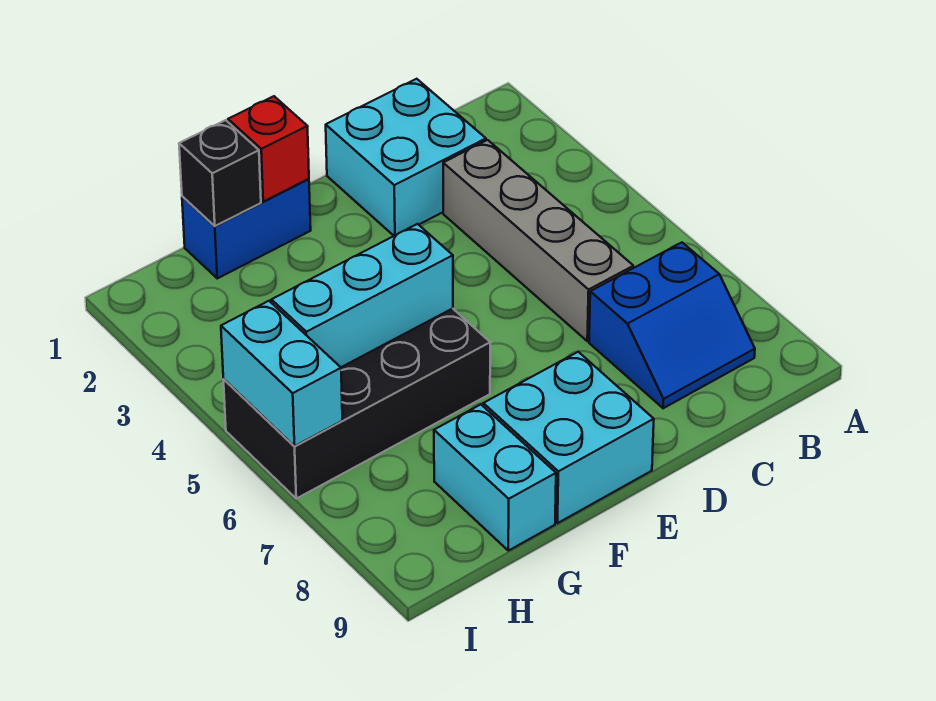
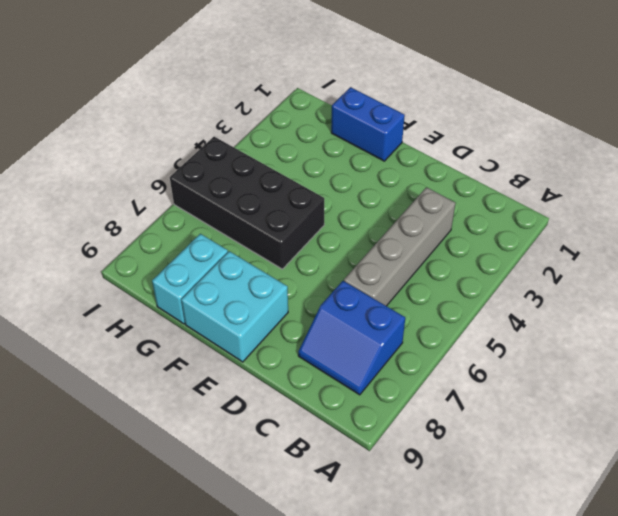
none -> cyan brick C1:D2 level 1
none -> red brick F1 level 2

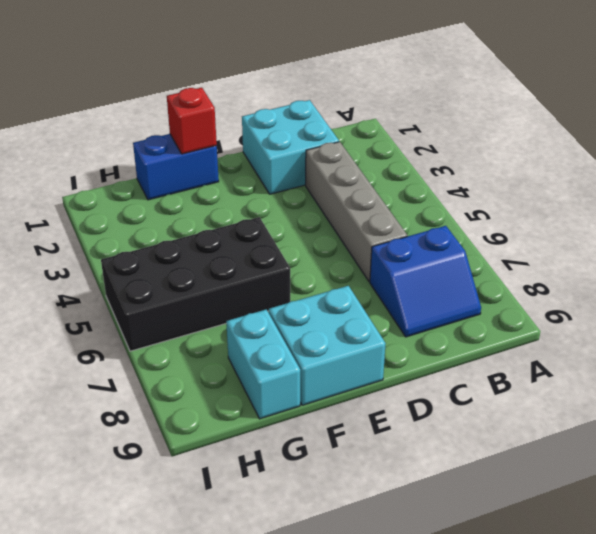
none -> cyan brick F5:H5 level 2
none -> black brick G1 level 2

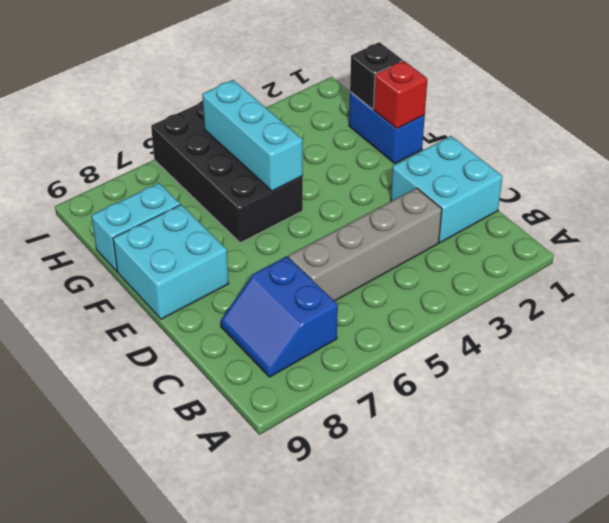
none -> cyan brick I5:I6 level 2

